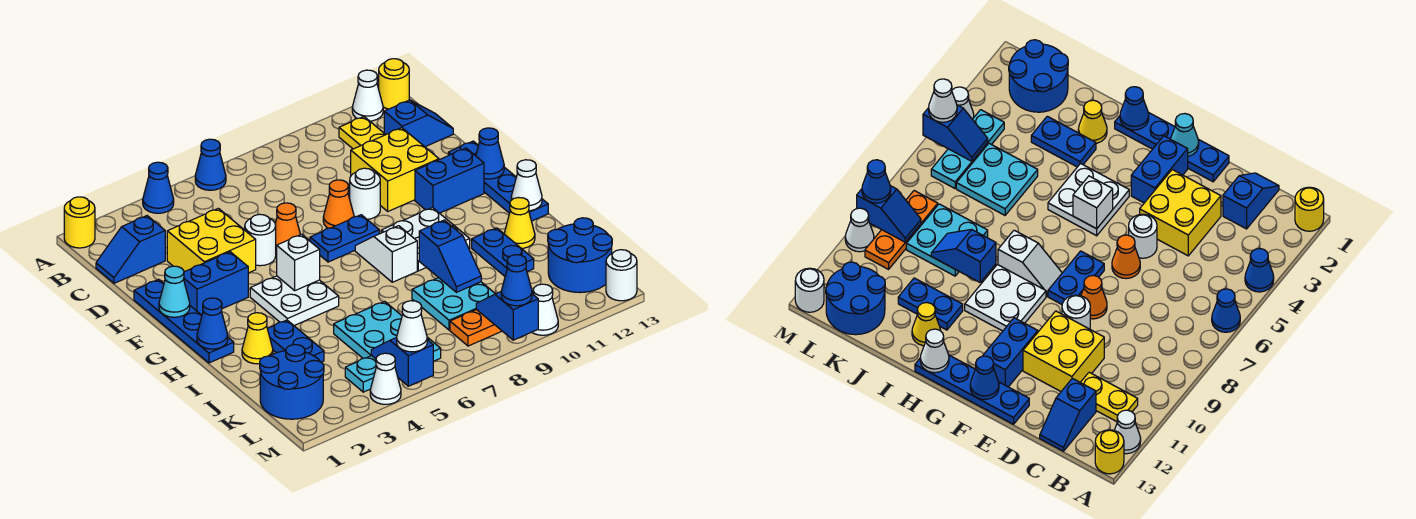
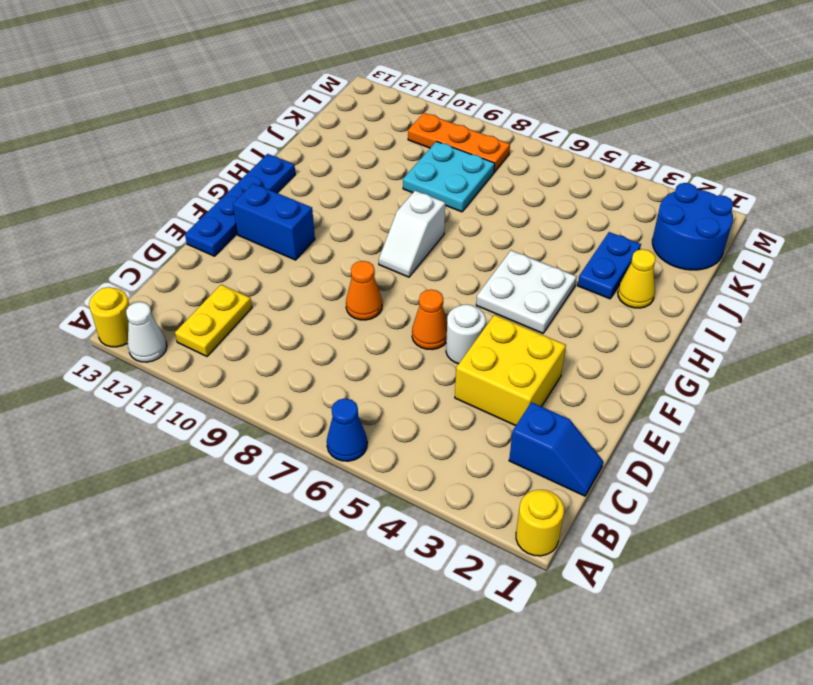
none -> blue cone A4 level 1
none -> blue slope C12:C13 level 1 top 12
none -> yellow brick D10:E11 level 1
none -> blue plate E1:H1 level 1

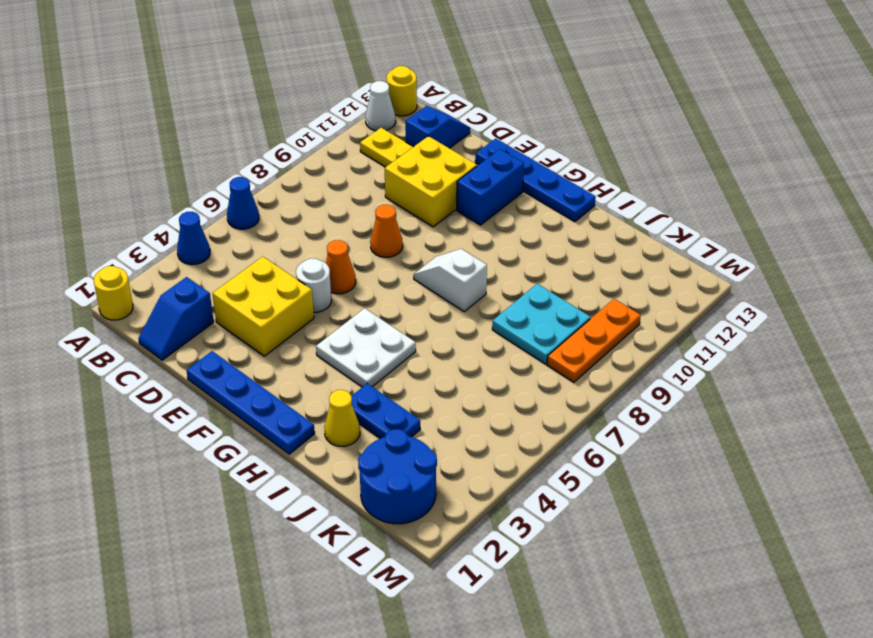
none -> white round brick E9 level 1
none -> blue brick F2:F3 level 1
none -> blue plate F7:F8 level 1
none -> white plate G9:H10 level 1

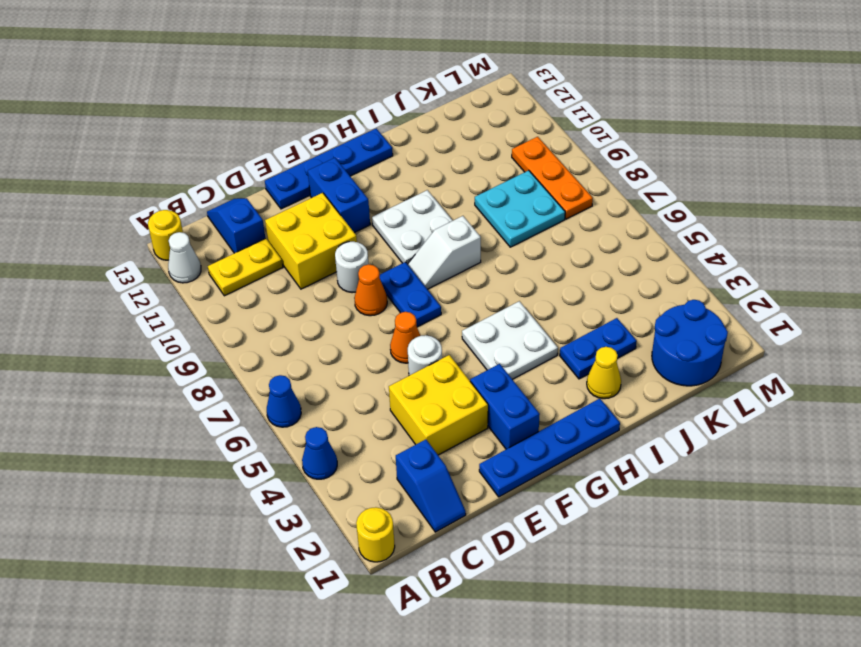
none -> blue plate I11:J11 level 1
none -> yellow cone I12 level 1
none -> cyan plate J5:K6 level 1
none -> blue round brick K12:L13 level 1

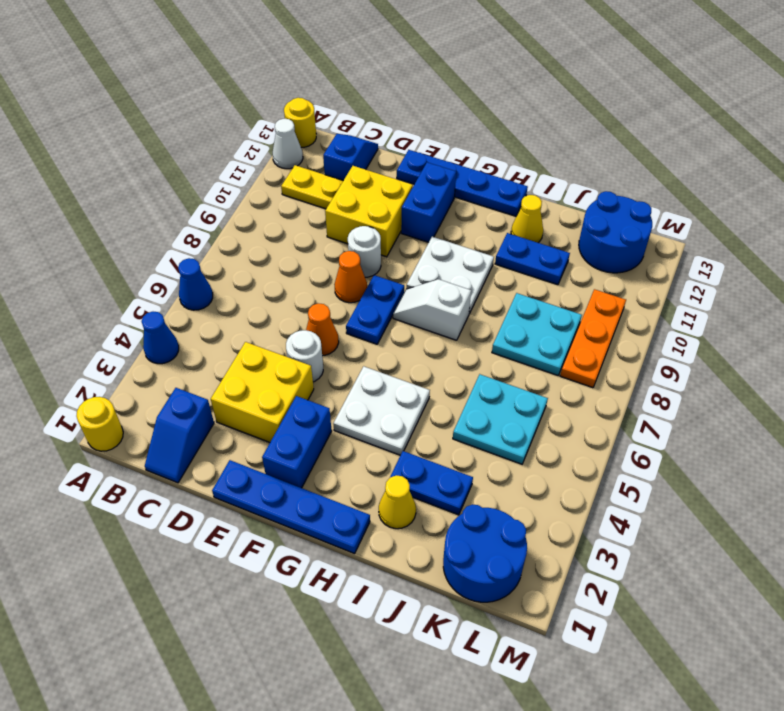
none -> cyan plate L4:L6 level 1
none -> white cone M4 level 1
none -> white cone M10 level 1
none -> white round brick M13 level 1

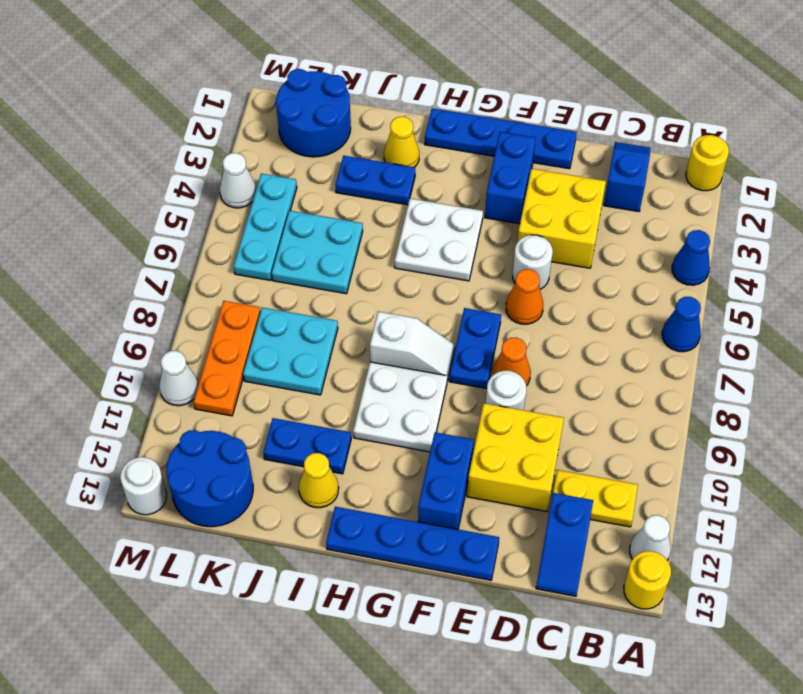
none -> cyan cone F1 level 2
none -> blue cone F13 level 2
none -> white brick G5 level 2
none -> blue cone H1 level 2

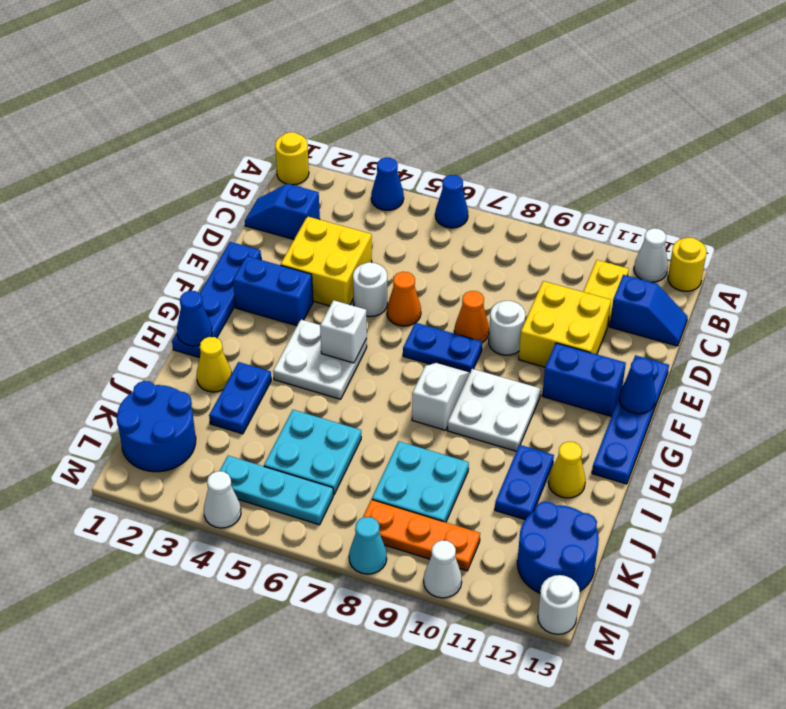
cyan cone M8 level 1 -> cyan cone F1 level 2
none -> white cone H13 level 2
none -> blue slope I9:J9 level 2 top I
none -> blue slope L5:M5 level 2 top M
none -> blue slope L9:M9 level 2 top M

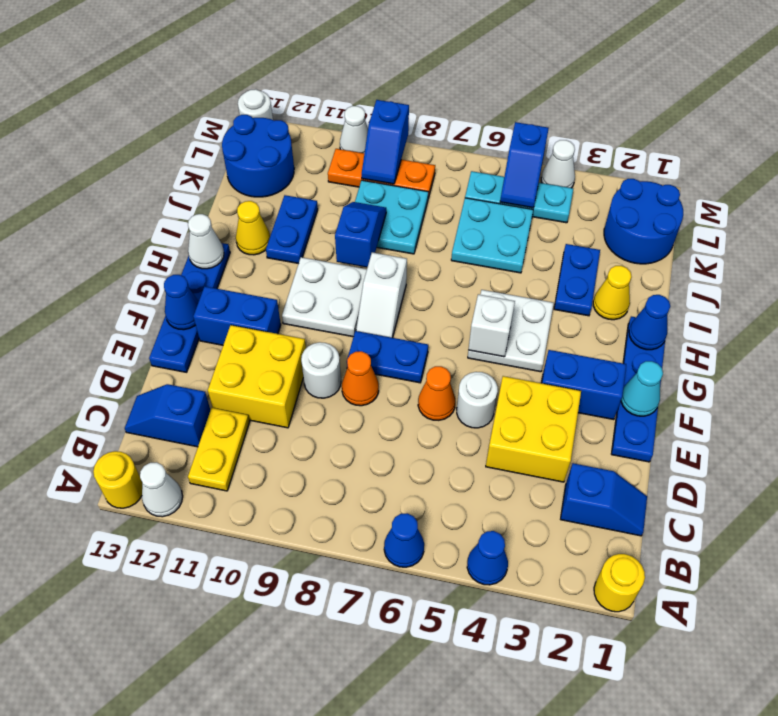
none -> white cone M5 level 3
none -> blue cone M9 level 3

